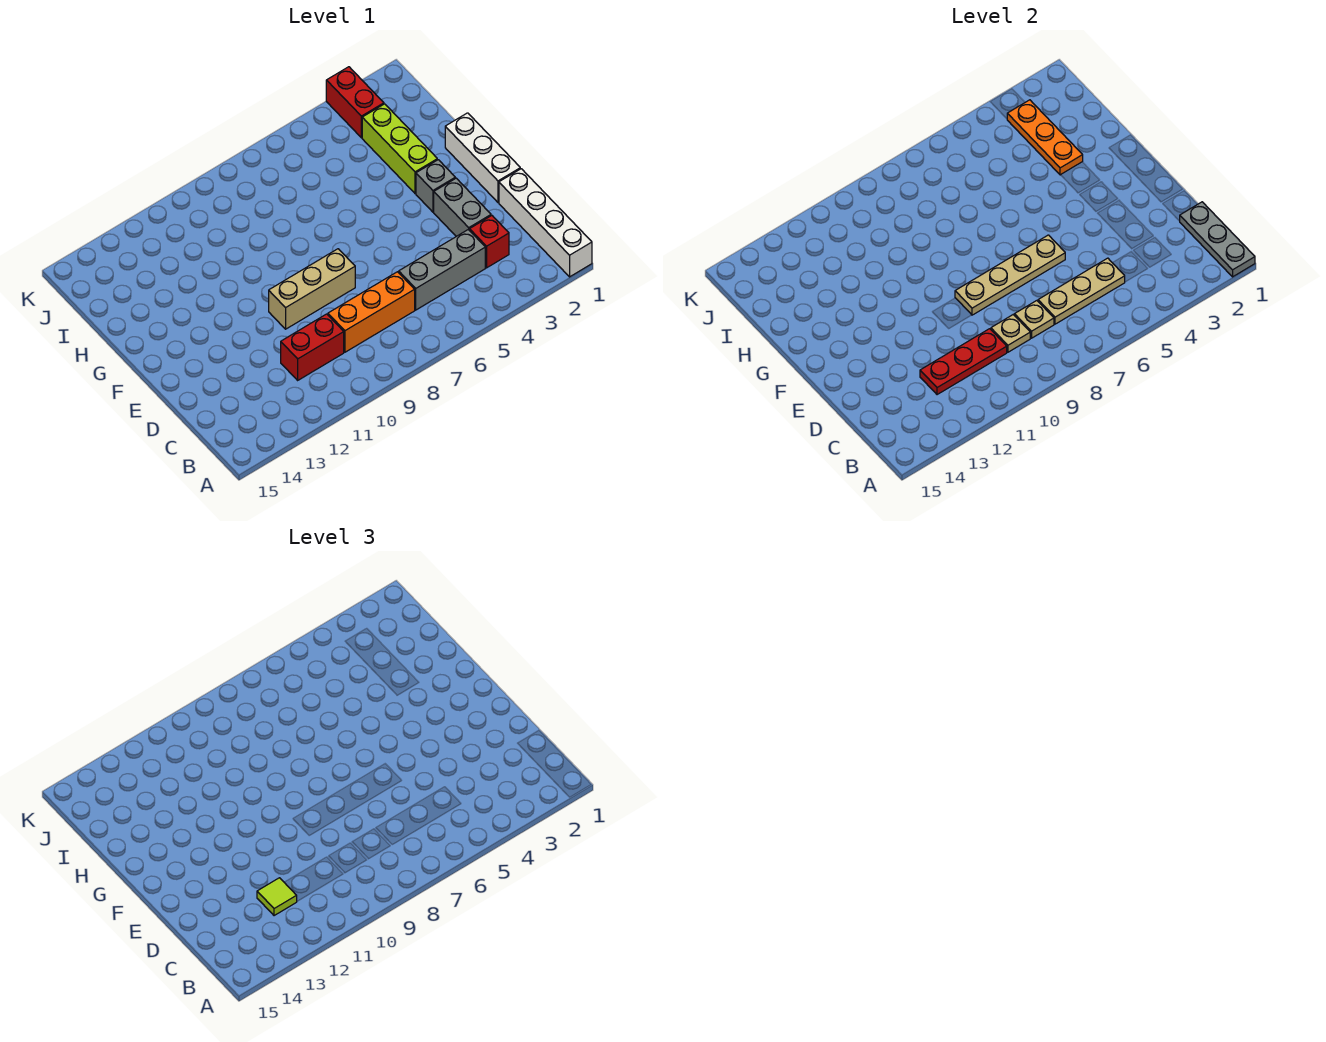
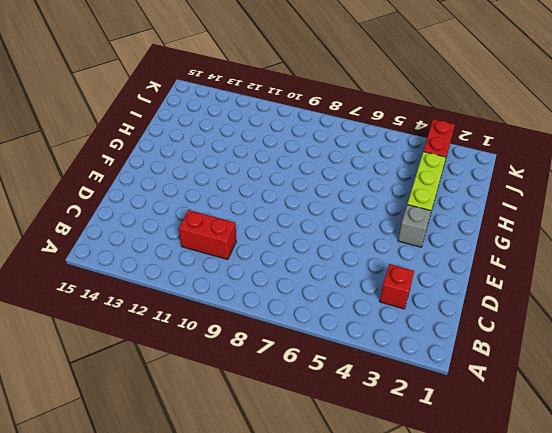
none -> white brick A1:D1 level 1
none -> grey brick C4:C6 level 1
none -> orange brick C7:C9 level 1

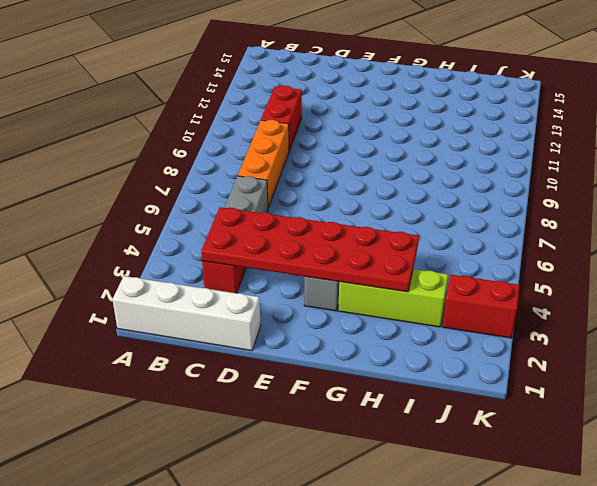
red plate C3:H4 level 2 -> orange plate H3:J3 level 2
none -> grey brick D3:E3 level 1
none -> white brick E1:G1 level 1
none -> tan brick E8:E10 level 1

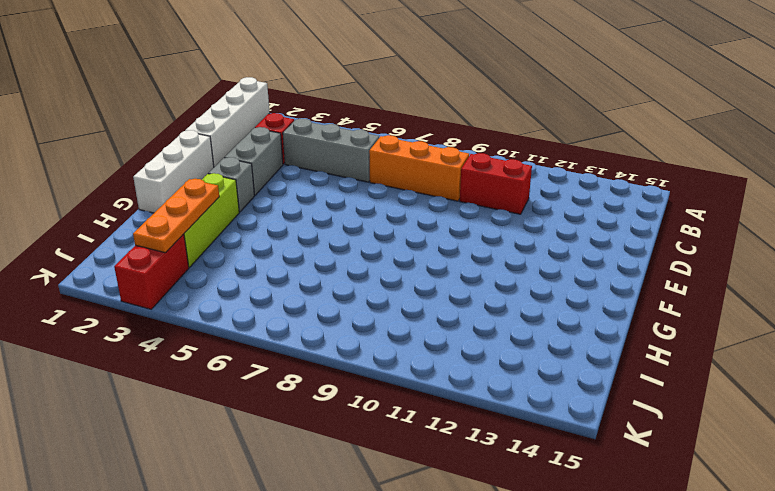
none -> tan brick E8:E10 level 1
none -> grey plate A1:C1 level 2
none -> tan plate C5:C7 level 2

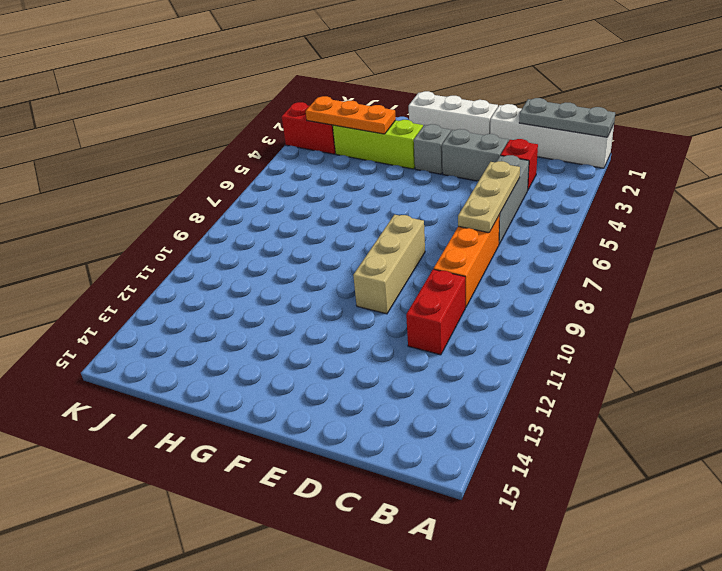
none -> tan plate C8 level 2
none -> tan plate C9 level 2
none -> red plate C10:C12 level 2

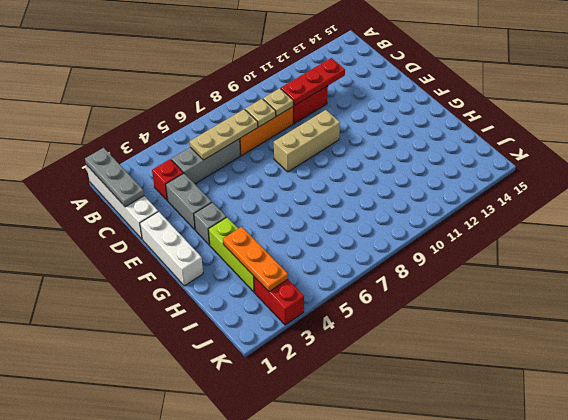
none -> tan plate E6:E9 level 2
none -> lime tile C12 level 3

